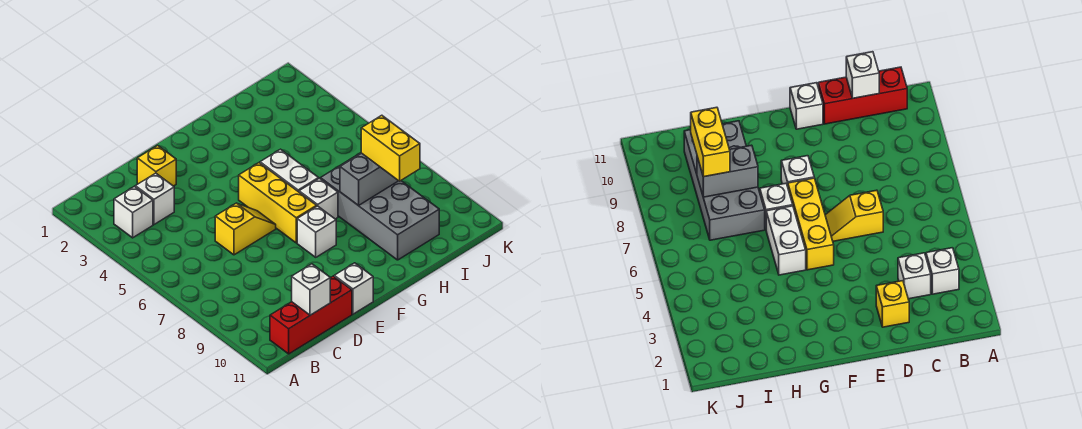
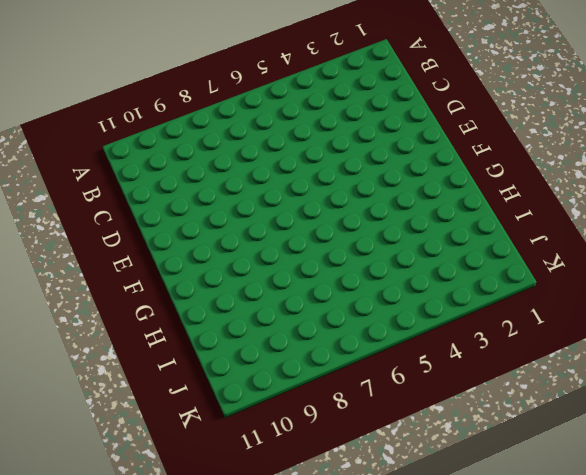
none -> white brick B3 level 1
none -> red brick B11:D11 level 1
none -> white brick C3 level 1

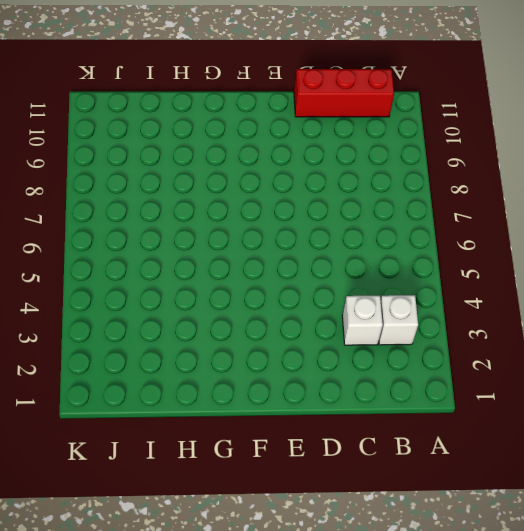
none -> yellow brick D2 level 1
none -> yellow slope D6:E6 level 1 top D
none -> white brick E11 level 1

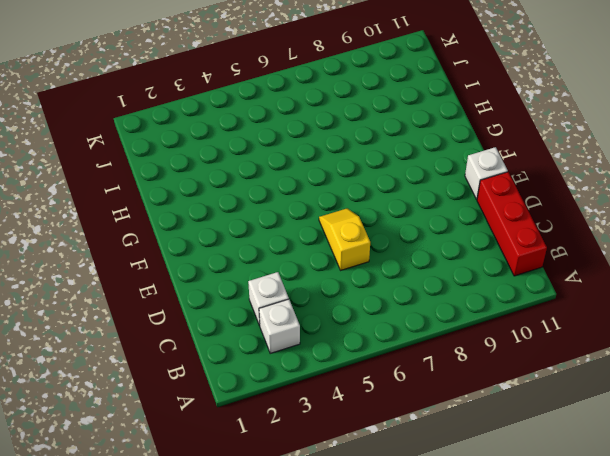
none -> yellow brick D2 level 1
none -> yellow brick F5:F7 level 1
none -> white brick F8 level 1

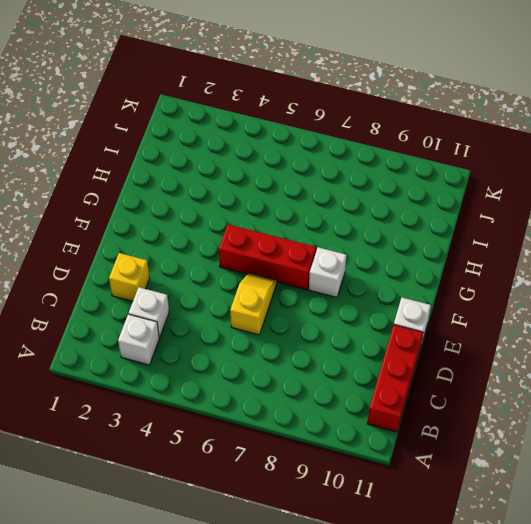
red brick F5:F7 level 1 -> yellow brick F5:F7 level 1
none -> white brick G5:G6 level 1
none -> white brick G7 level 1
none -> grey brick H7:I10 level 1

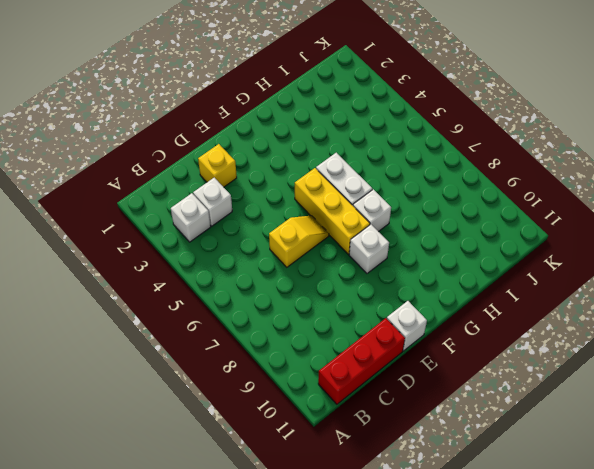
none -> grey brick H7:I10 level 1
none -> white brick C11 level 2
none -> grey brick H8:I8 level 2

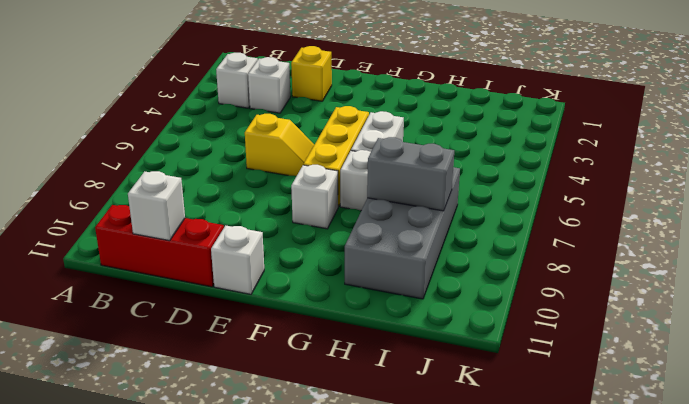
none -> yellow brick I8:I9 level 3

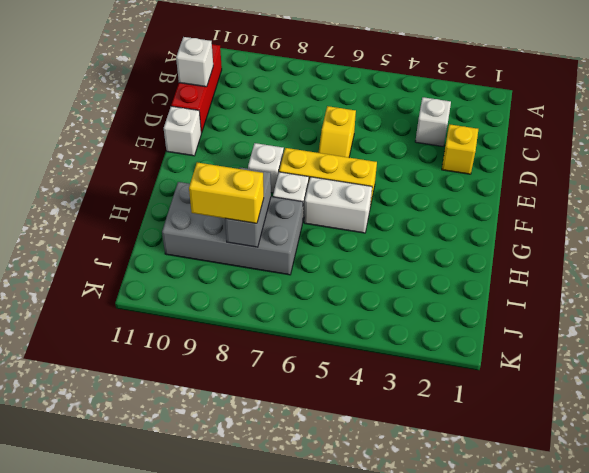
none -> white brick B3 level 1

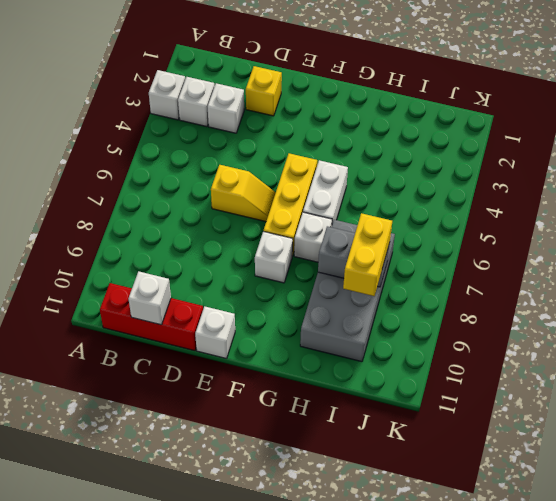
white brick A3 level 1 -> none

